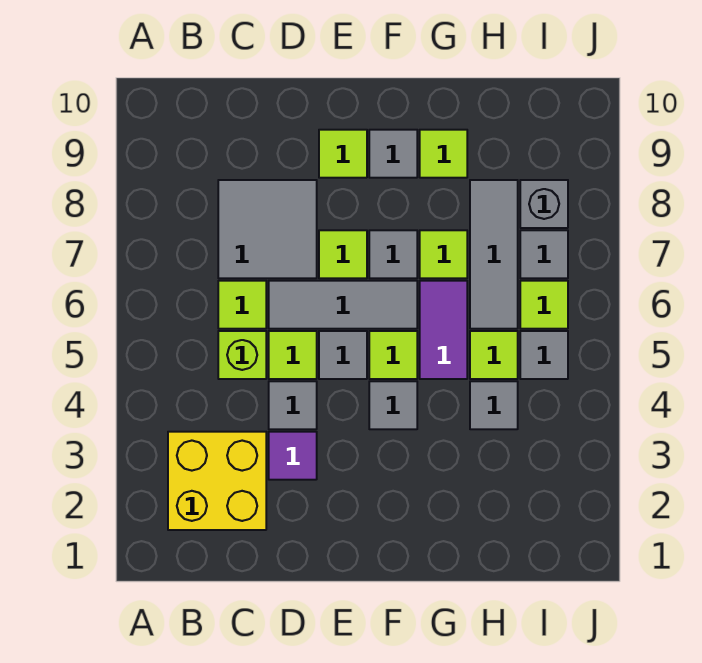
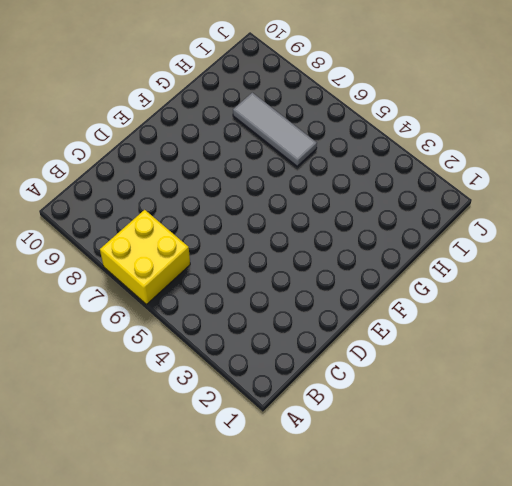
yellow brick A6:B7 level 1 -> yellow brick B2:C3 level 1
none -> lime brick C5 level 1
none -> lime tile C6 level 1
none -> grey tile C7:D8 level 1

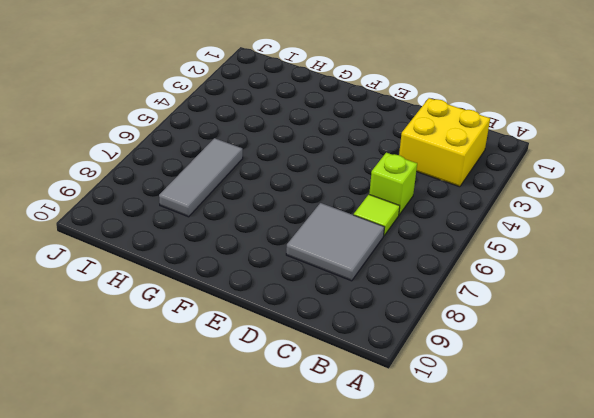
none -> purple tile D3 level 1
none -> grey tile D4 level 1
none -> lime tile D5 level 1

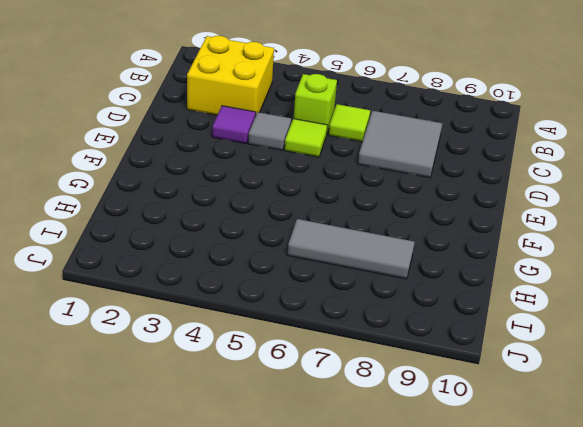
none -> grey tile D6:F6 level 1
none -> grey tile E5 level 1
none -> lime tile E7 level 1

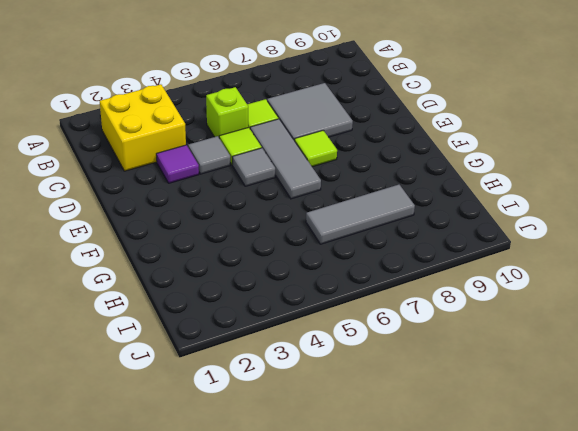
none -> lime tile E9 level 1
none -> grey tile F4 level 1
none -> lime tile F5 level 1

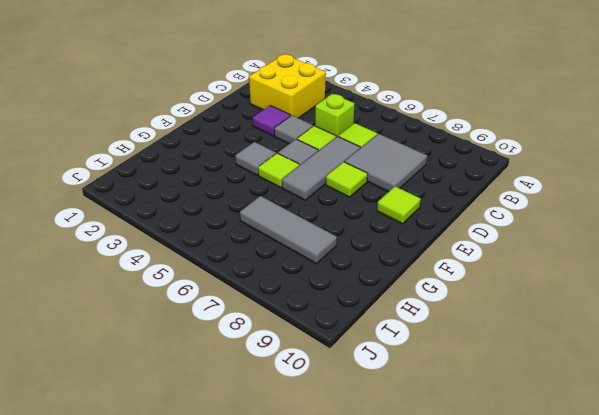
none -> grey tile F7 level 1
none -> grey tile F9 level 1
none -> purple tile G5:G6 level 1

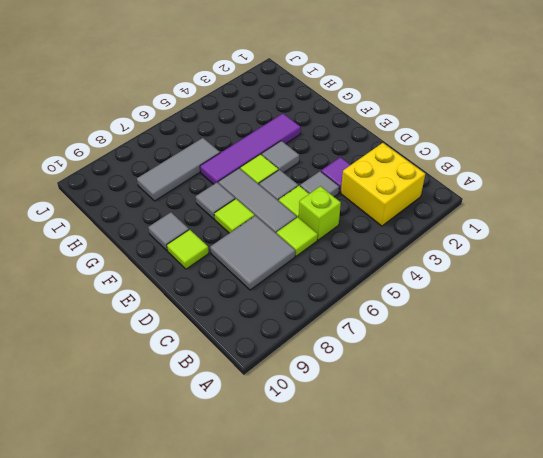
purple tile G3:G6 level 1 -> purple tile G5:G6 level 1
none -> lime tile G7 level 1
none -> lime tile G9 level 1
none -> grey tile H4 level 1

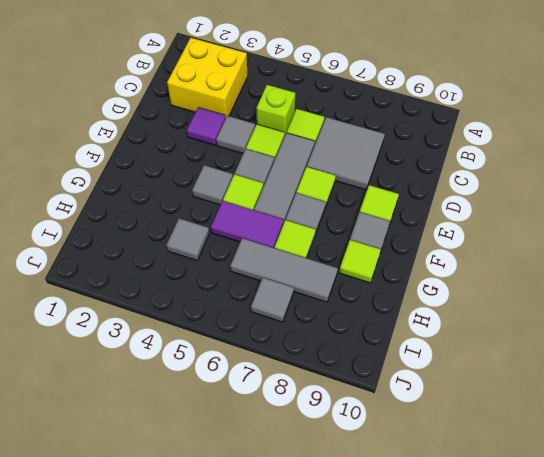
none -> lime tile H5 level 1
none -> grey tile I5 level 1
none -> lime tile I6 level 1

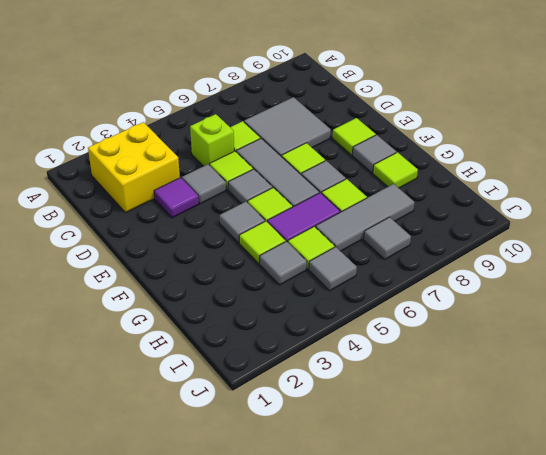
lime tile G4 level 1 -> lime tile I6 level 1
none -> grey brick I8 level 1

